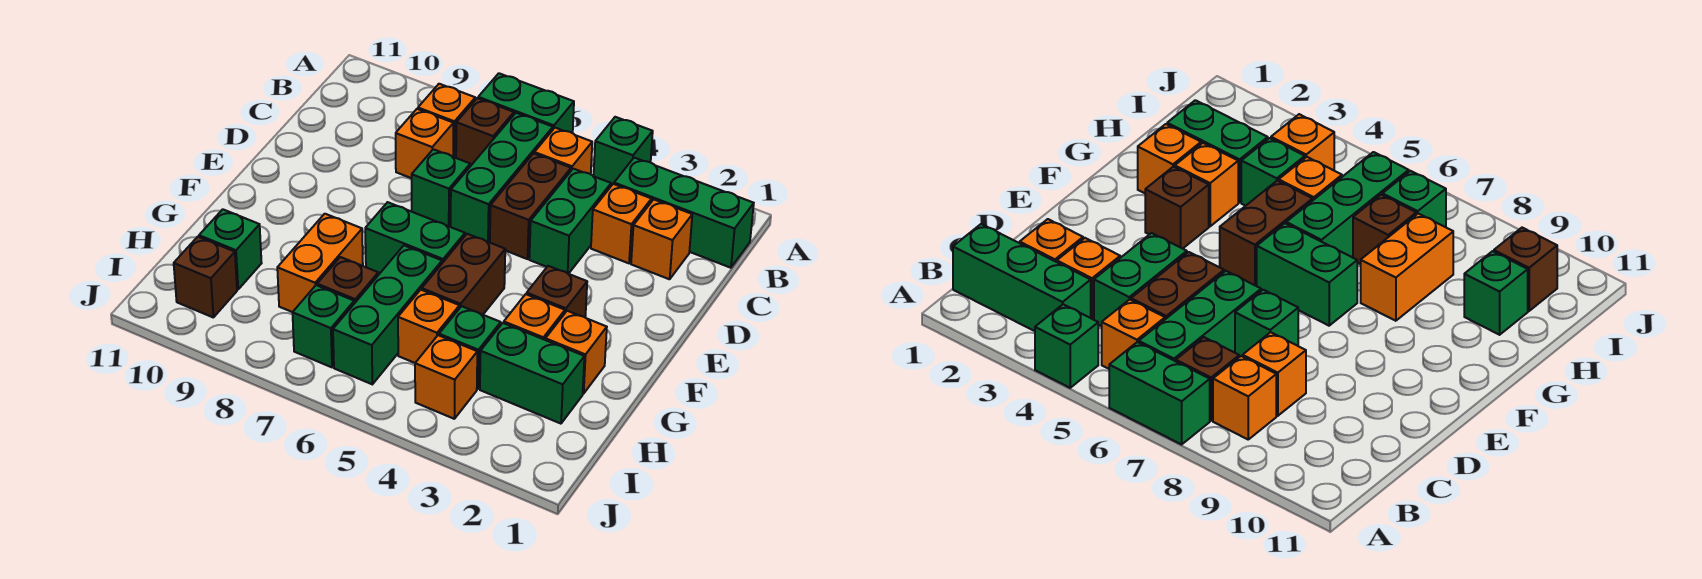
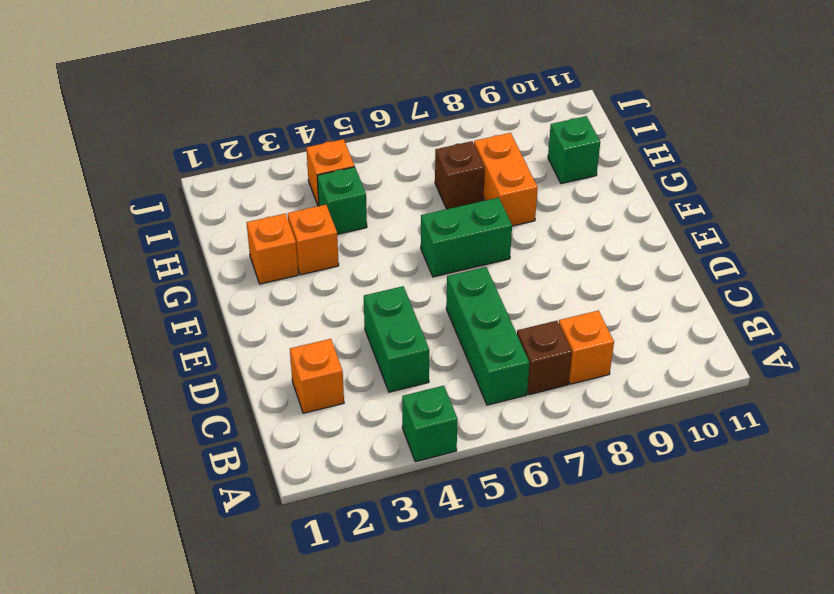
none -> green brick A6:A7 level 1
none -> green brick B1:B3 level 1
none -> orange brick B5 level 1

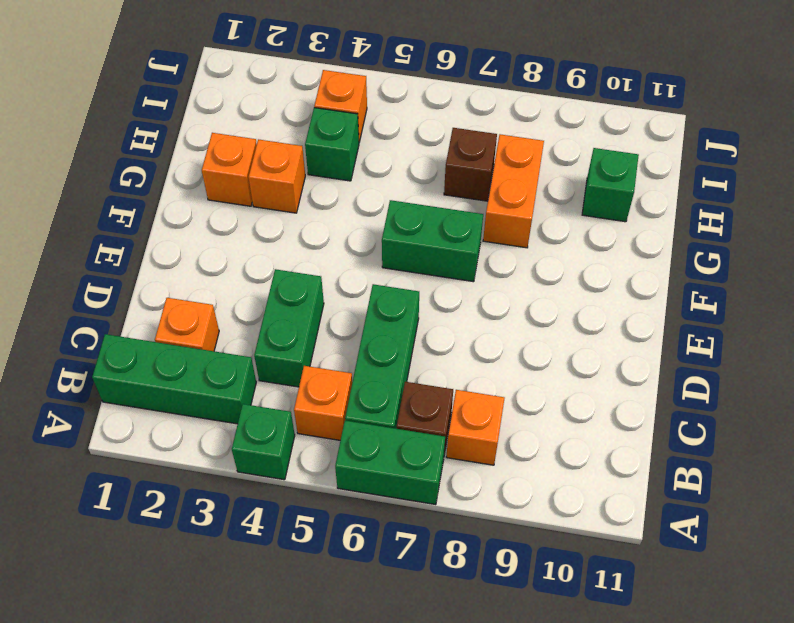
none -> orange brick C3 level 1
none -> brown brick C5:D5 level 1
none -> orange brick C8 level 1

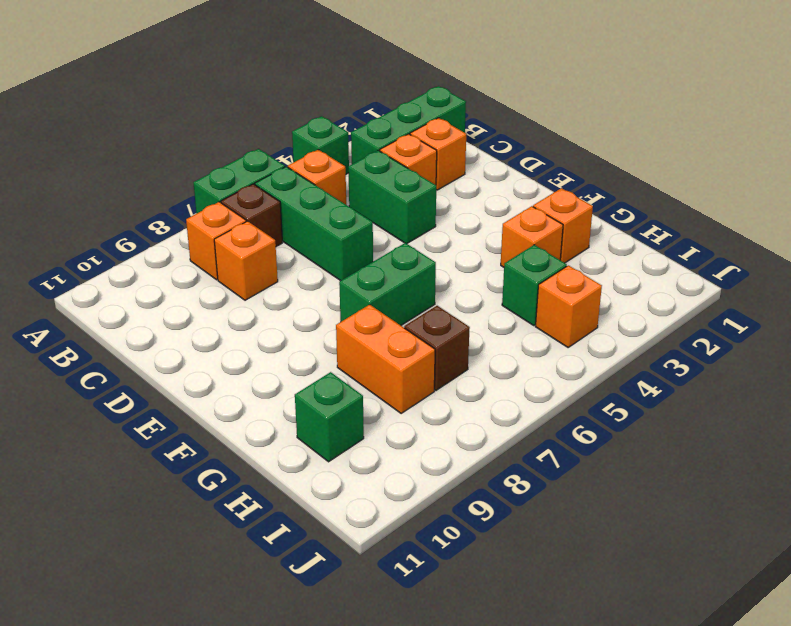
none -> brown brick C5:D5 level 1
none -> green brick D7 level 1
none -> brown brick F3 level 1

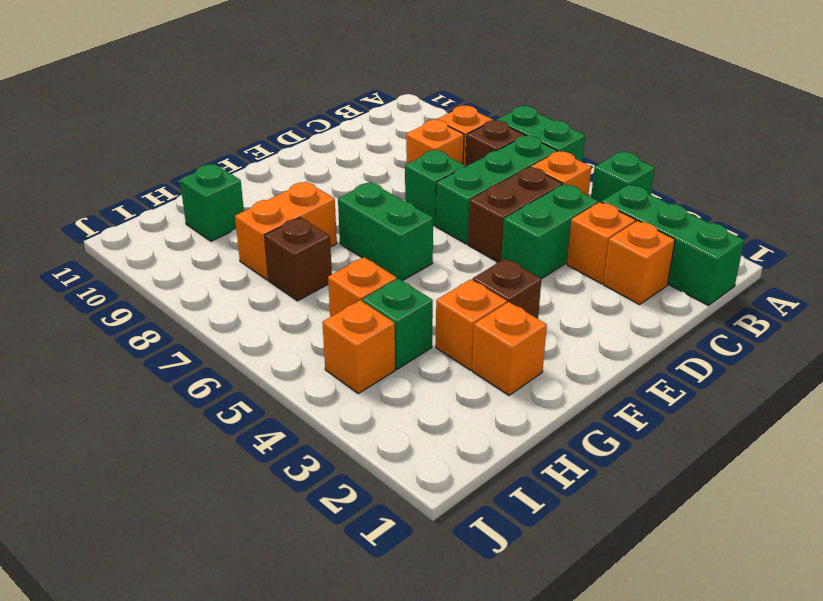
none -> brown brick F5:G5 level 1
none -> green brick G6:I6 level 1
none -> green brick H2:H3 level 1

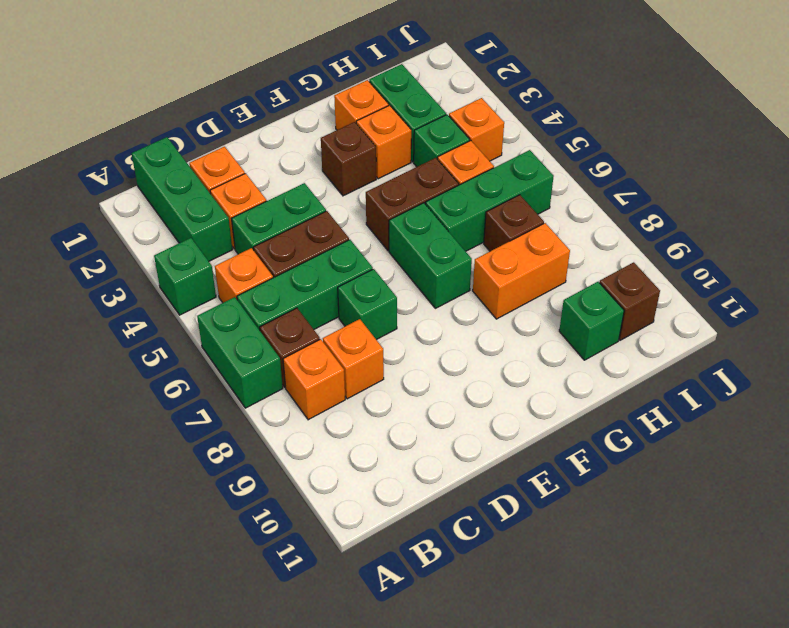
none -> green brick I7 level 1

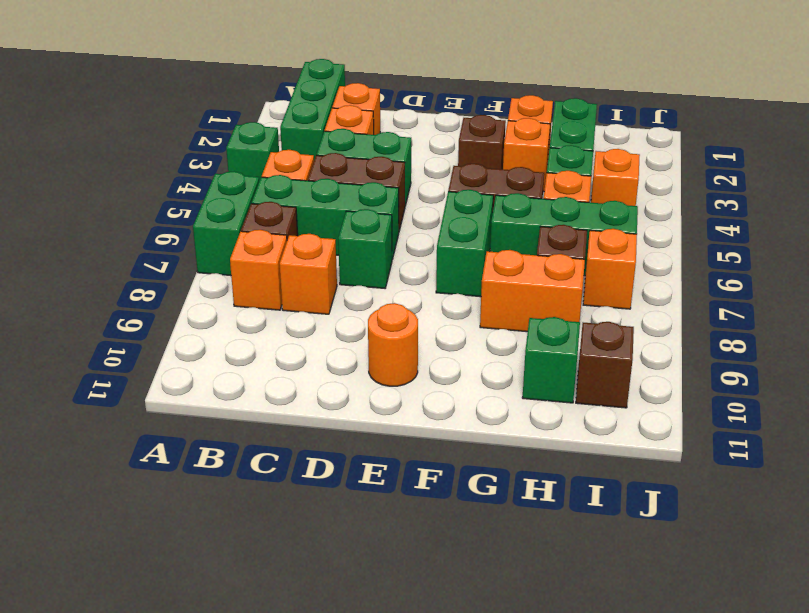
orange round brick E10 level 1 -> none
orange brick I7 level 1 -> green brick I7 level 1

